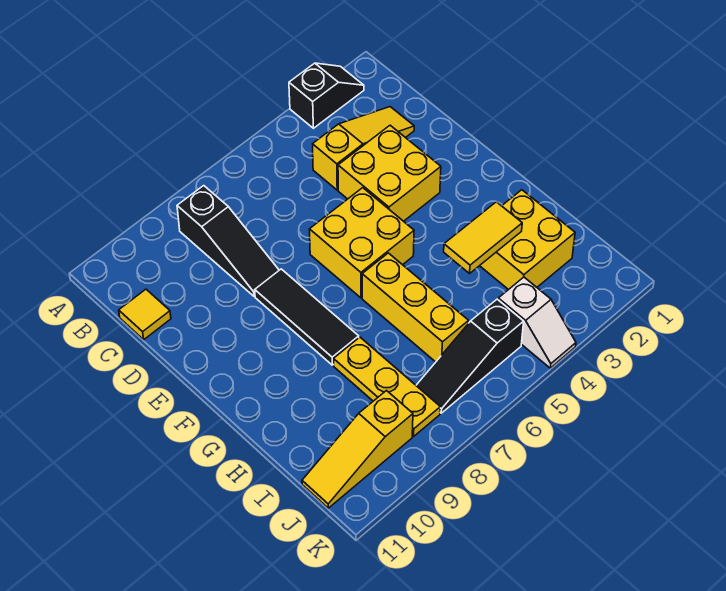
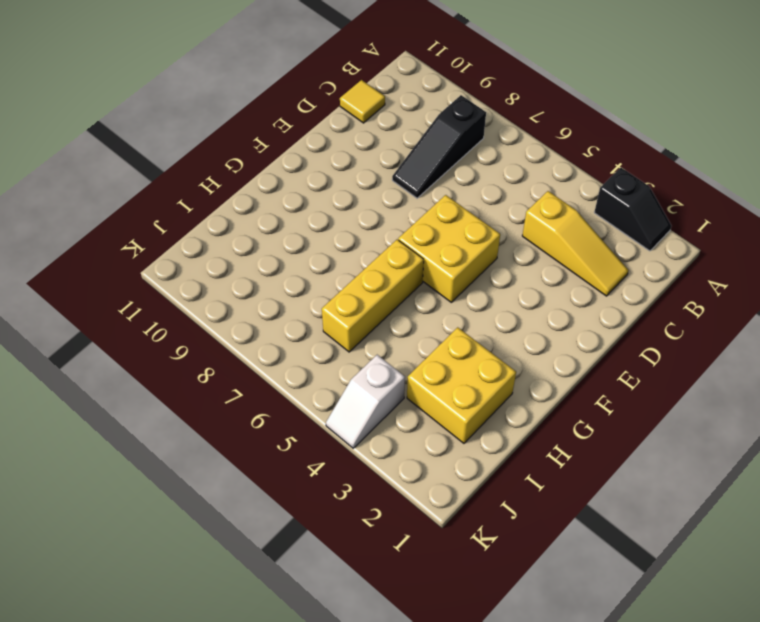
none -> yellow brick D3:E4 level 1
none -> black tile E8:G8 level 1
none -> yellow plate H8:J8 level 1

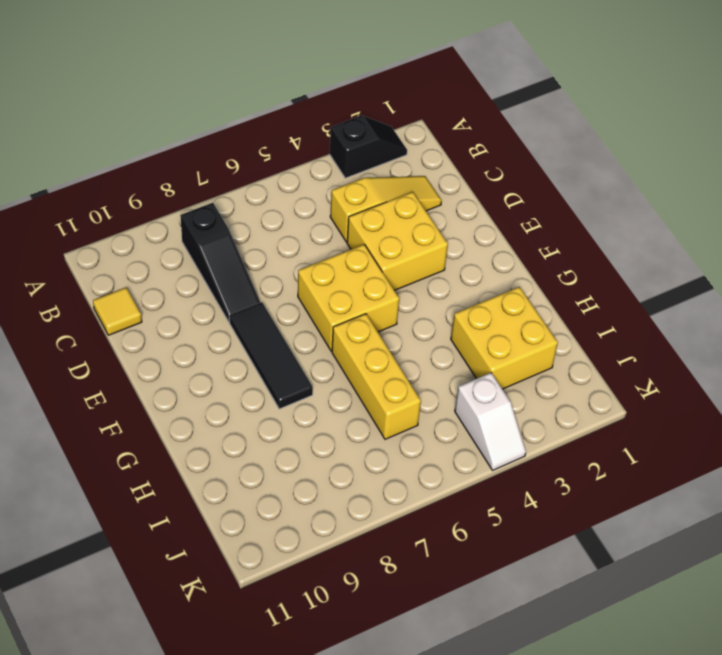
none -> yellow plate H8:J8 level 1
none -> black slope J5:J7 level 1 top 5
none -> yellow slope J9:J11 level 1 top 9

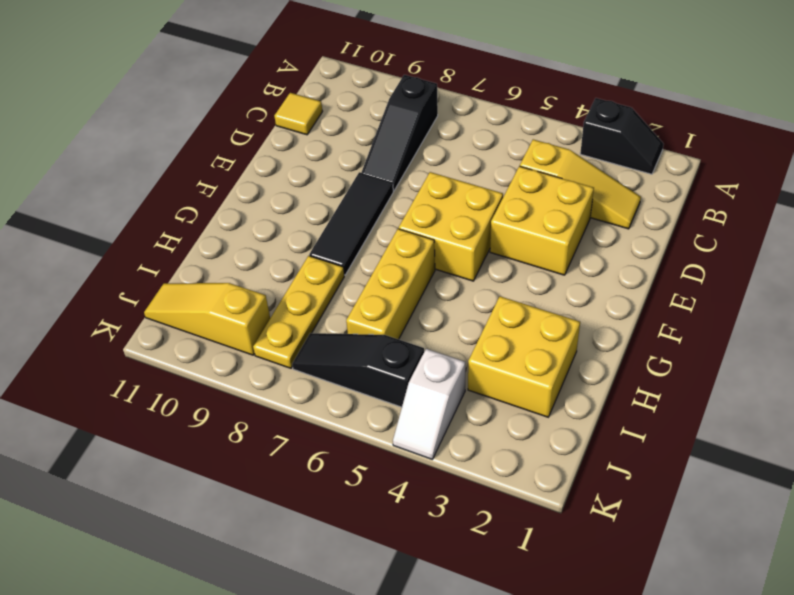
none -> yellow tile H3:H4 level 2

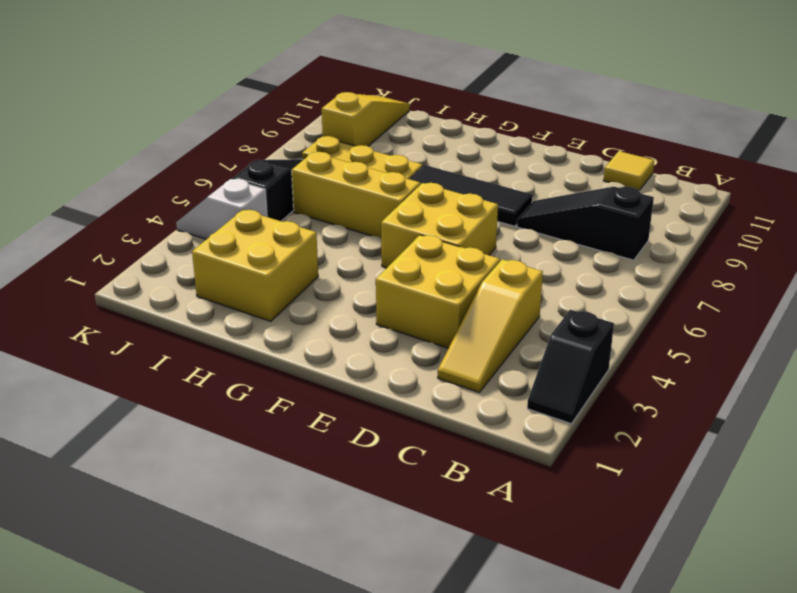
none -> yellow tile H3:H4 level 2

